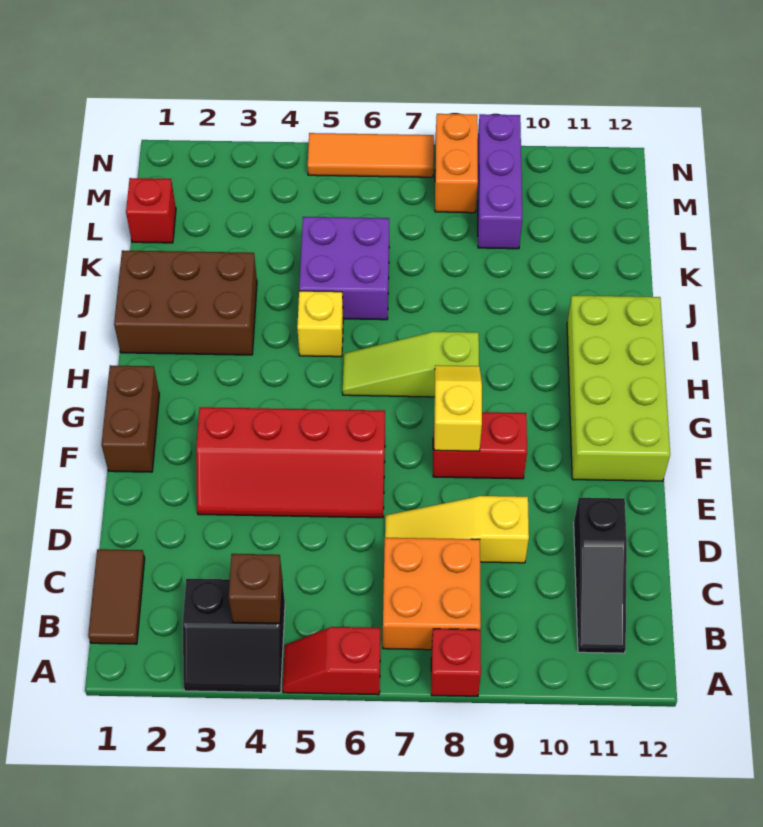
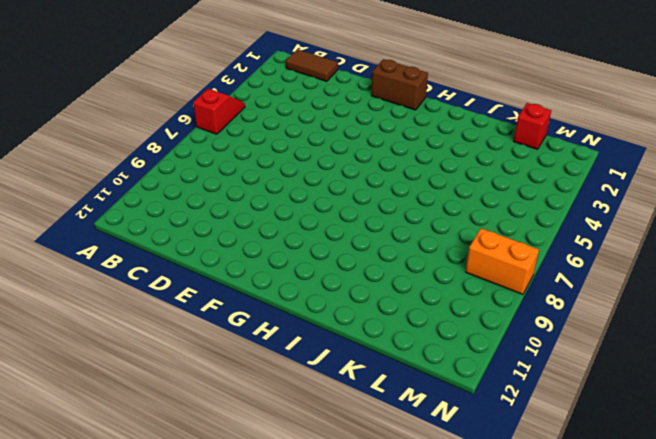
none -> black slope A3:B4 level 1 top B
none -> red brick A8 level 1
none -> orange brick B7:C8 level 1

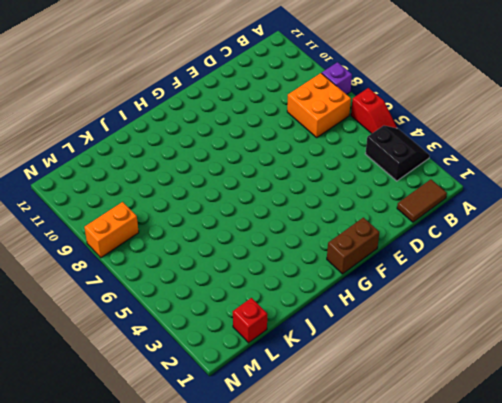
purple brick A8 level 1 -> red brick A8 level 1
none -> black slope B11:D11 level 1 top D
none -> yellow slope D7:D9 level 1 top 9
none -> red slope E3:F6 level 1 top F

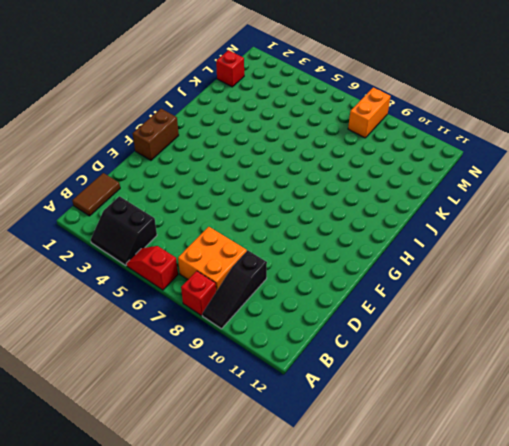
black slope A9:C9 level 1 top C -> black slope B11:D11 level 1 top D
none -> yellow slope D7:D9 level 1 top 9
none -> red slope E3:F6 level 1 top F
none -> red brick F8:F9 level 1

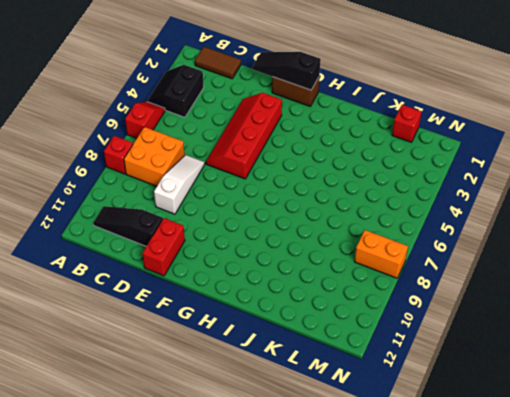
white slope D7:D9 level 1 top 9 -> yellow slope D7:D9 level 1 top 9
black slope E1:G1 level 2 top G -> none
red brick E11:E12 level 1 -> red brick F8:F9 level 1
none -> lime brick F11:I12 level 1
none -> lime slope H6:H8 level 1 top 8
none -> brown brick I1:J3 level 1

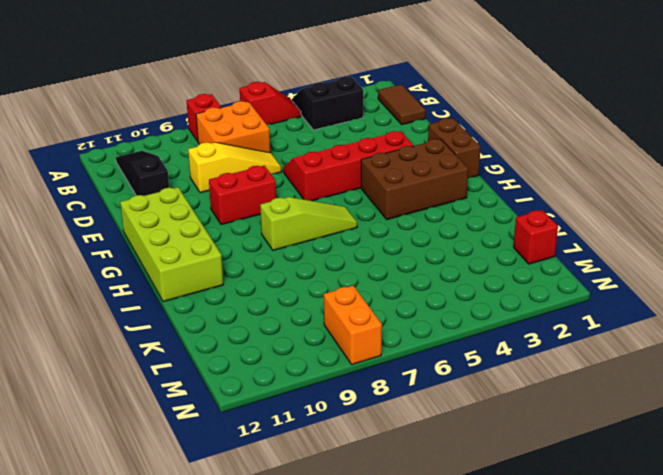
brown brick G2:H4 level 1 -> brown brick I1:J3 level 1
none -> yellow brick I5 level 1
none -> purple brick J5:K6 level 1
none -> purple brick L9:N9 level 1

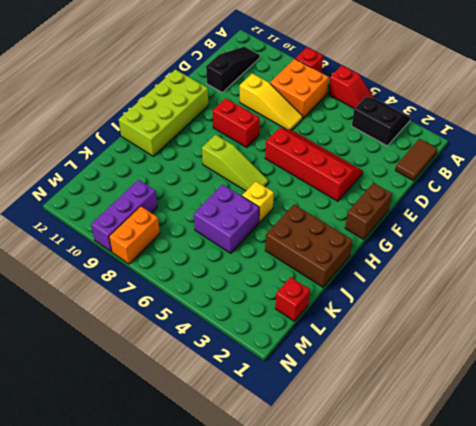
none -> orange tile N5:N7 level 1
none -> brown brick B4 level 2
none -> yellow slope F8:G8 level 2 top F

